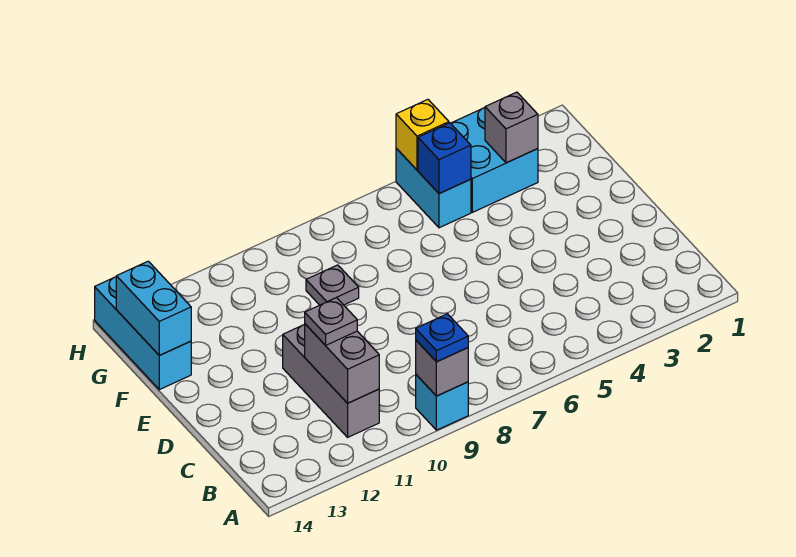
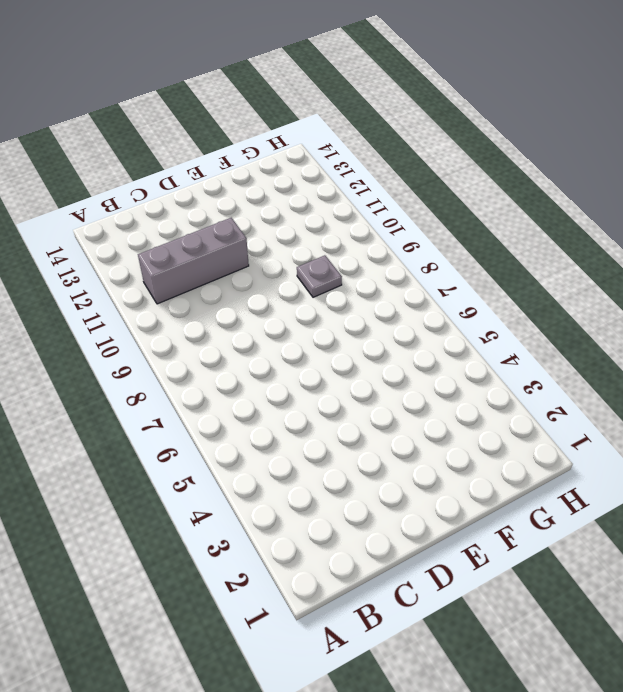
none -> cyan brick A9 level 1
none -> cyan brick F14:H14 level 1
none -> cyan brick G3:H4 level 1

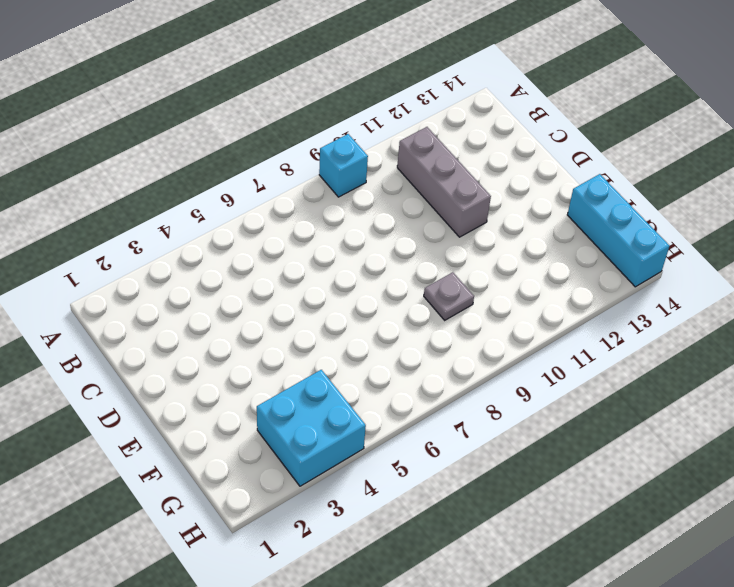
none -> cyan brick G5:H5 level 1
none -> grey brick A9 level 2
none -> grey brick B11:C11 level 2

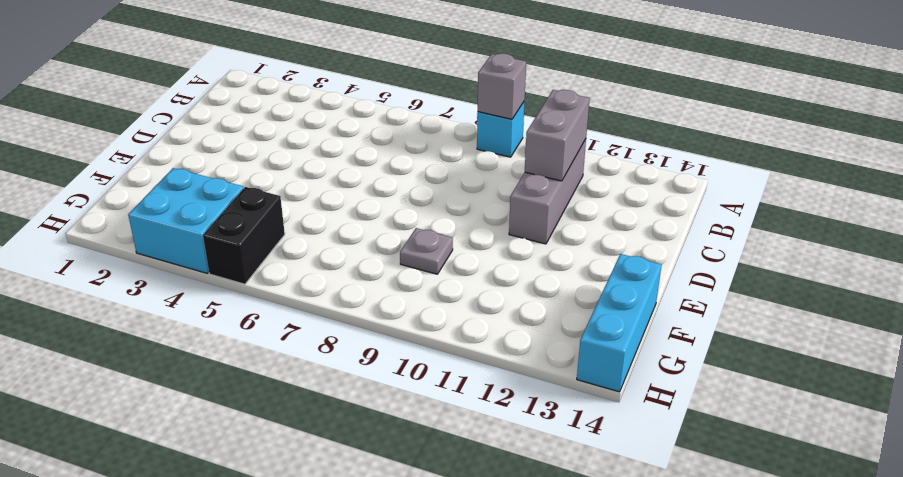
black brick G5:H5 level 1 -> cyan brick G5:H5 level 1
none -> cyan brick F14:G14 level 2
none -> grey brick G3 level 2
none -> blue brick G5 level 2

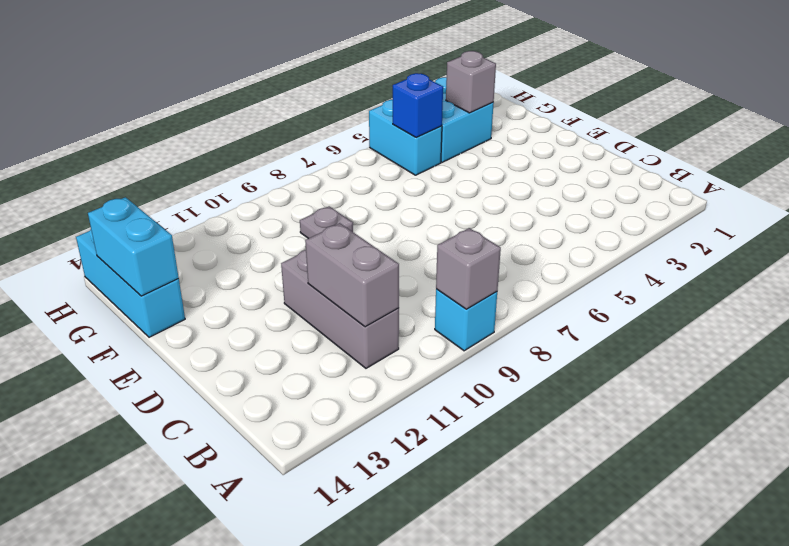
none -> yellow brick H5 level 2
none -> blue plate A9 level 3
none -> grey plate C11 level 3

